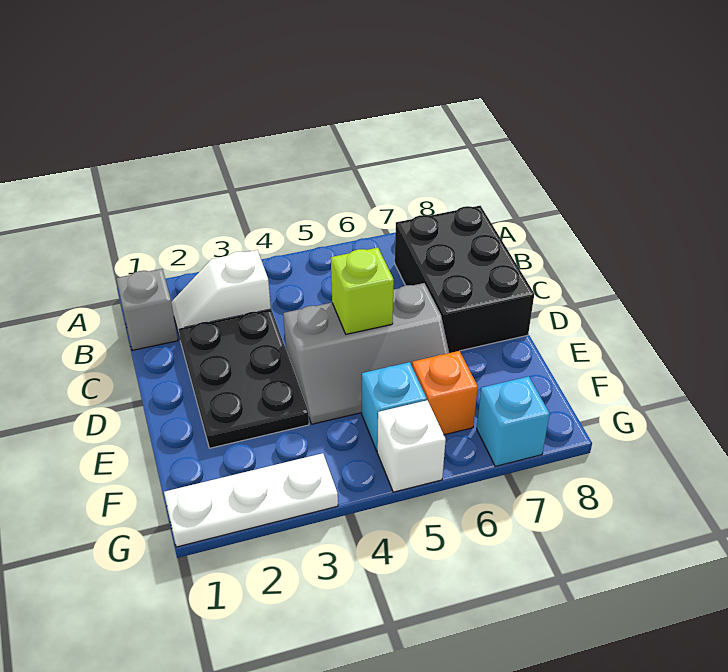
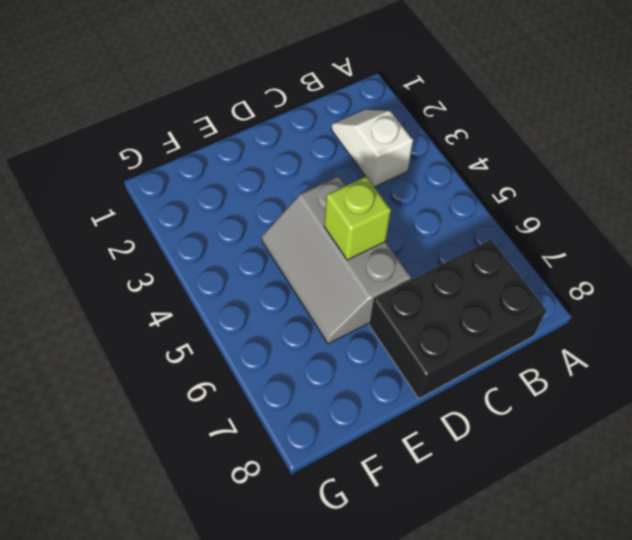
none -> grey brick B1 level 1
none -> black plate C2:E3 level 1

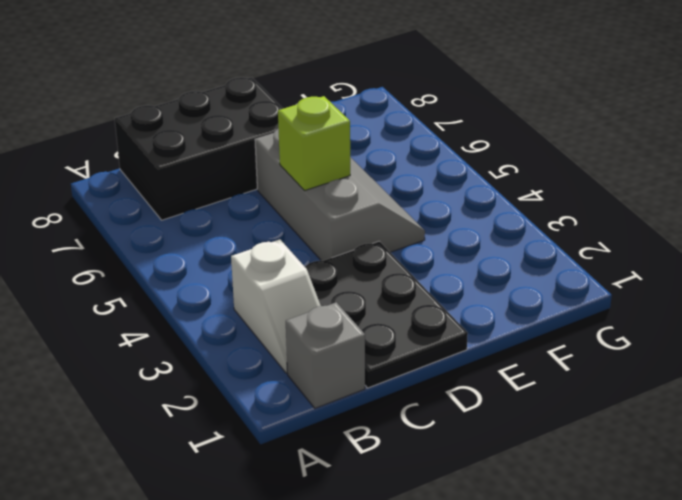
black plate C1:D3 level 1 -> black plate C2:E3 level 1
none -> cyan brick F5 level 1
none -> orange brick F6 level 1

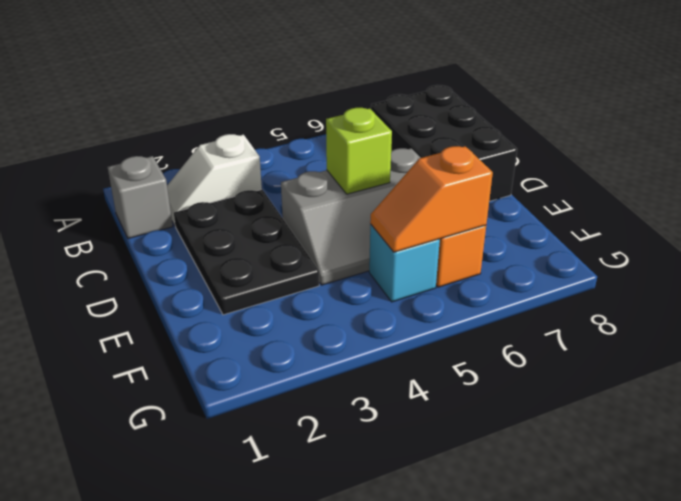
orange slope F5:F6 level 2 top 6 -> none
none -> white plate G1:G3 level 1
none -> white brick G5 level 1

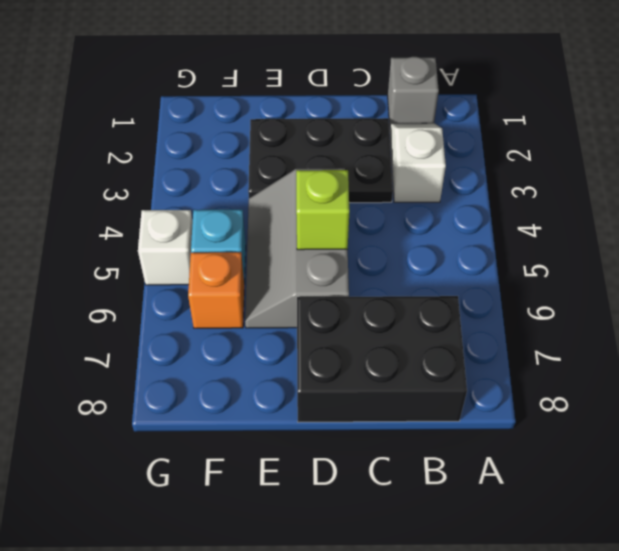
none -> white plate G1:G3 level 1
none -> cyan brick G7 level 1

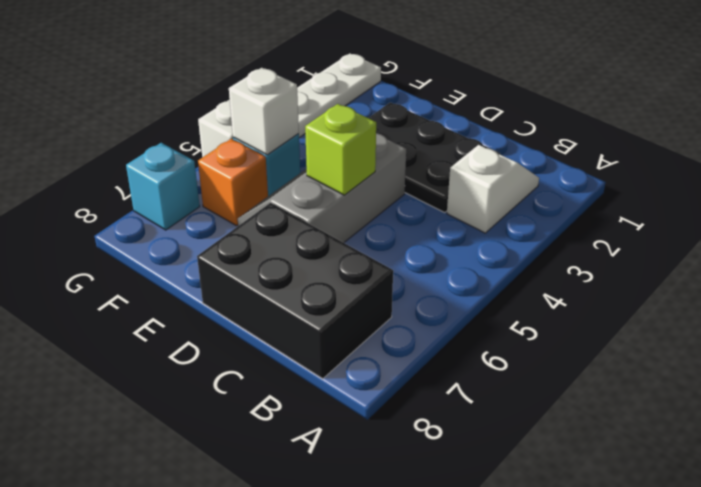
white brick F5 level 2 -> none
none -> grey brick B1 level 1

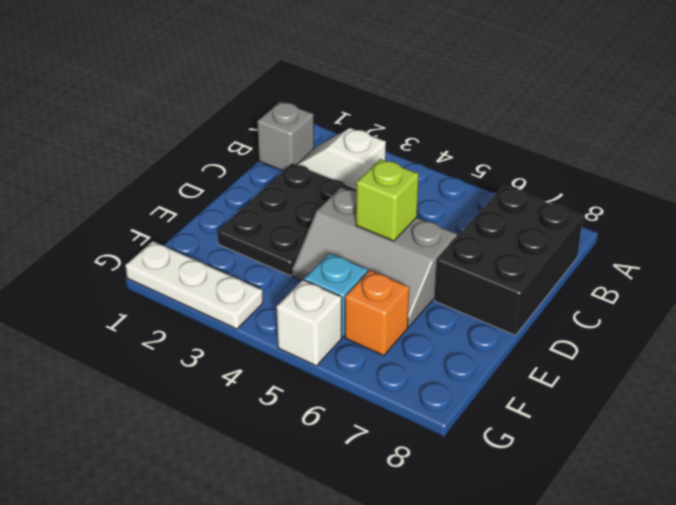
none -> cyan brick G7 level 1

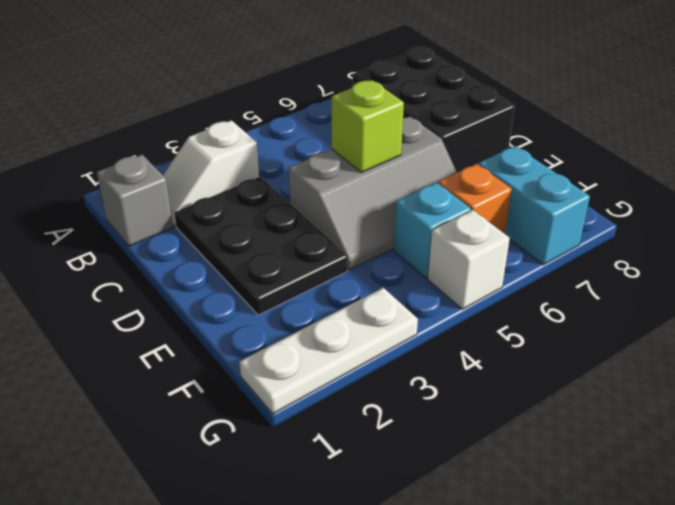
cyan brick F7:G7 level 1 -> cyan brick G7 level 1

